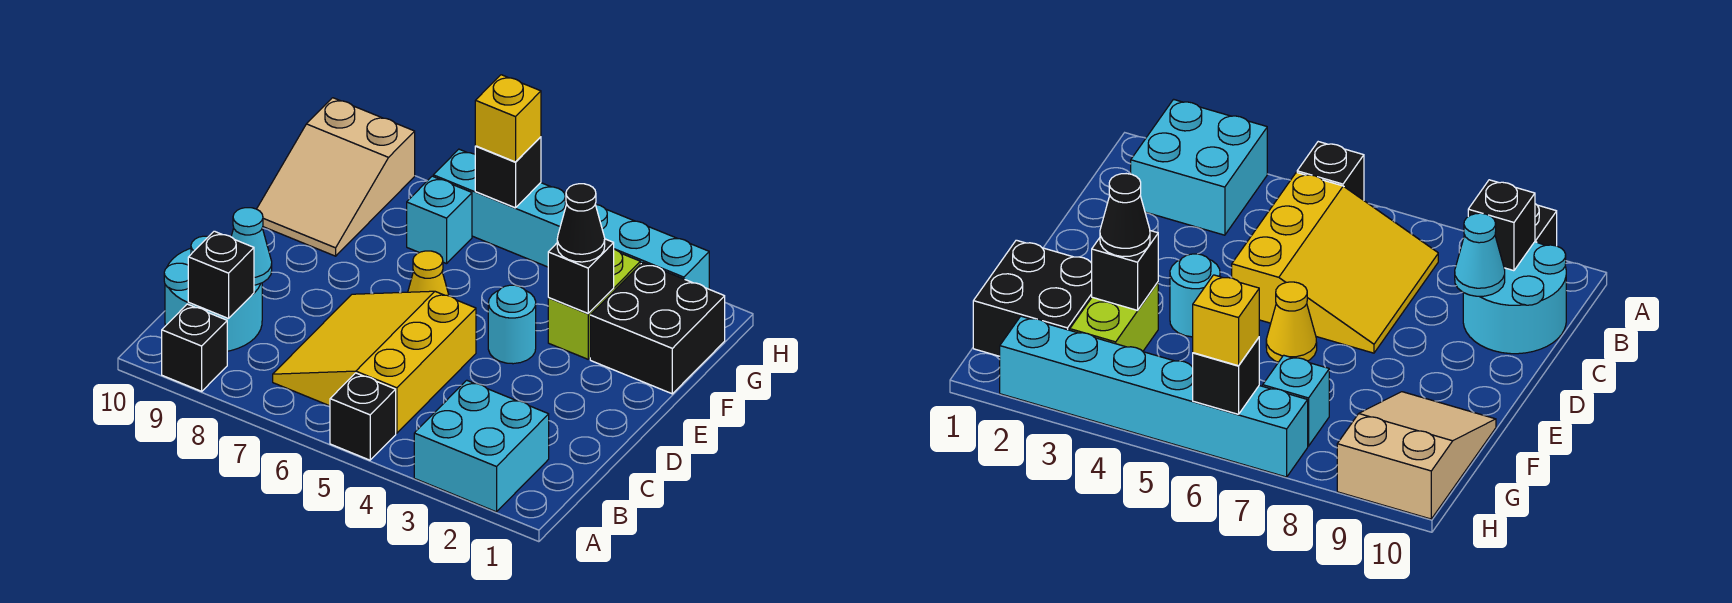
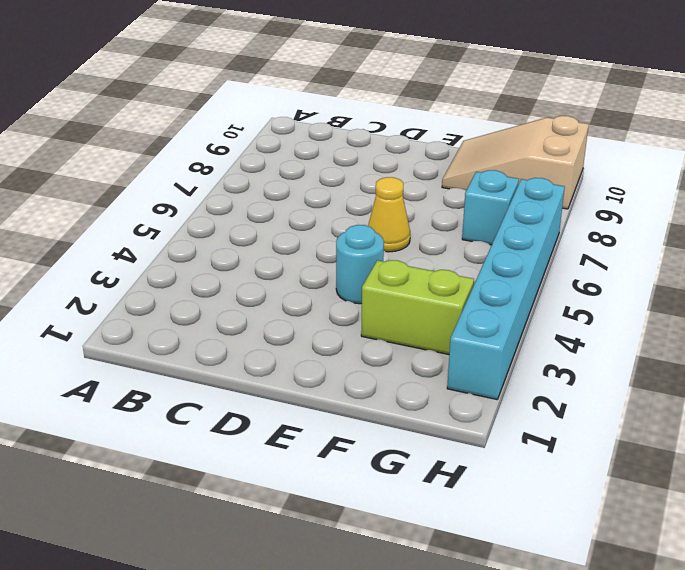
none -> cyan brick A2:B3 level 1
none -> black brick A5 level 1
none -> black brick A9 level 1

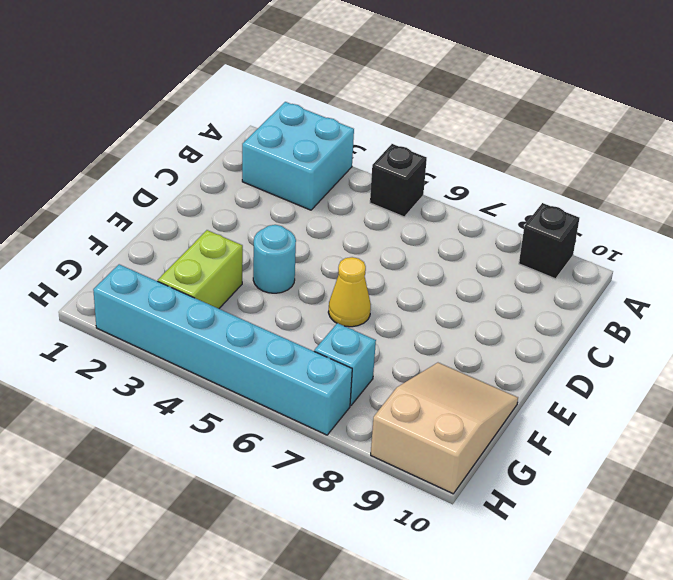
none -> yellow slope B5:D7 level 1 top 5
none -> cyan round brick B9:C10 level 1
none -> black brick F1:G2 level 1

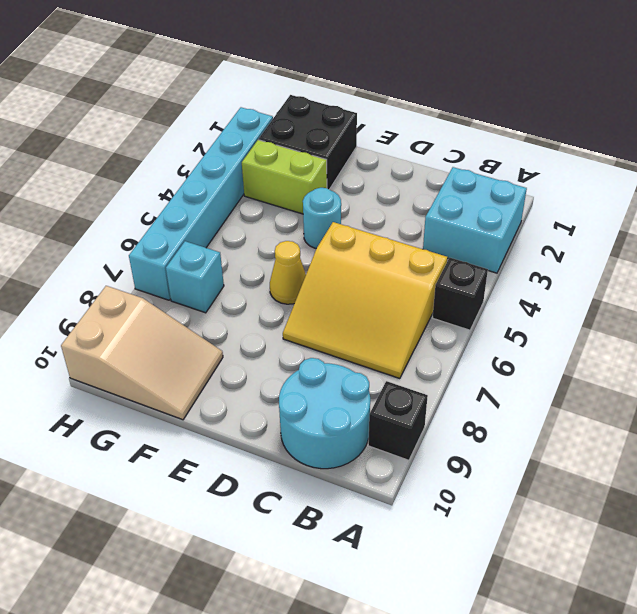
none -> black brick B9 level 2
none -> cyan cone C9 level 2
none -> black brick F3 level 2

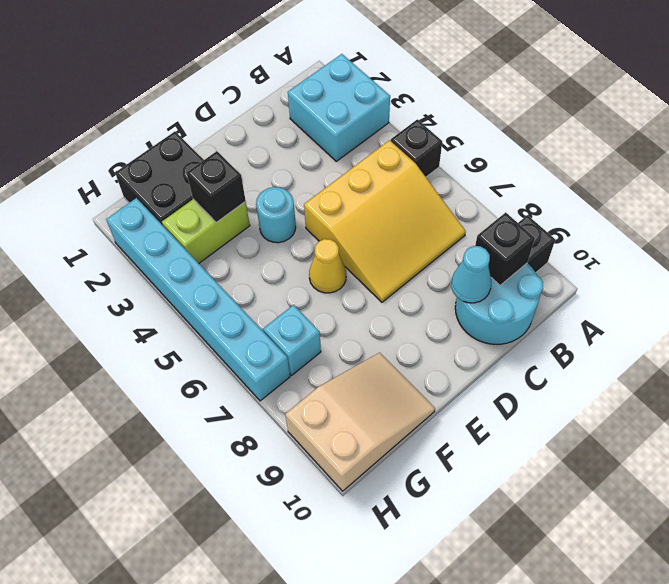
none -> black brick H6 level 2
none -> black cone F3 level 3
none -> yellow brick H6 level 3

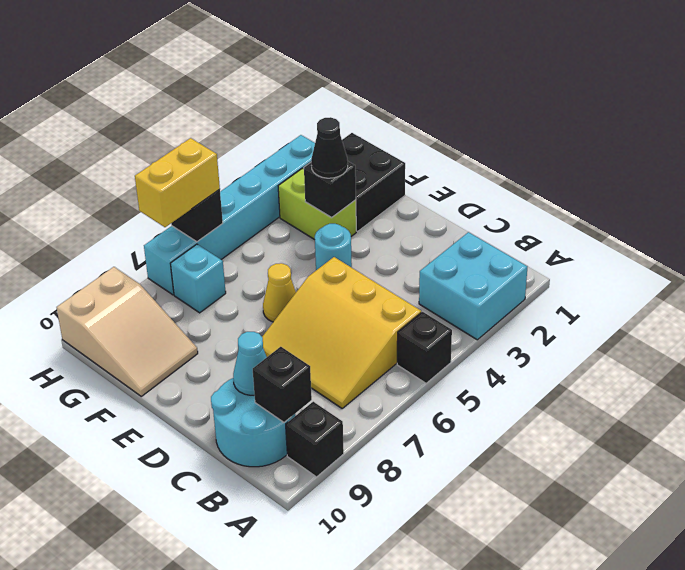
yellow brick H6:H7 level 3 -> yellow brick H6 level 3

